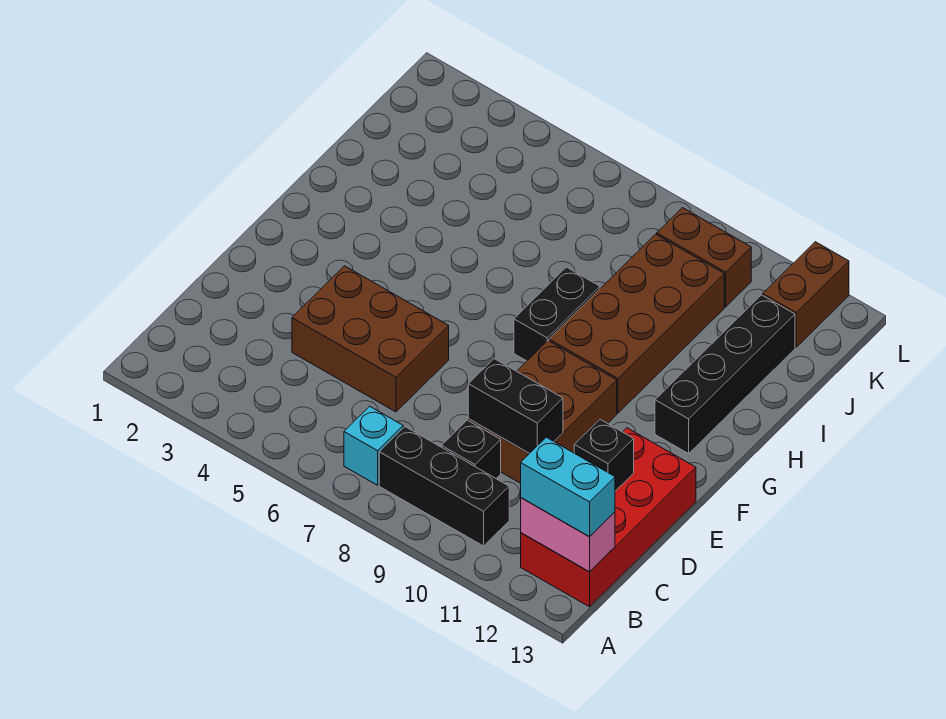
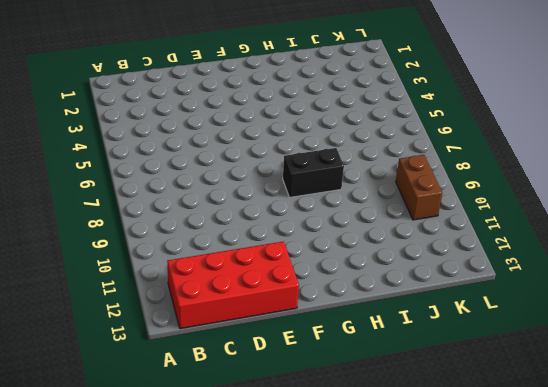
none -> cyan brick B7 level 1
none -> black brick B8:B10 level 1
none -> black brick C9 level 1

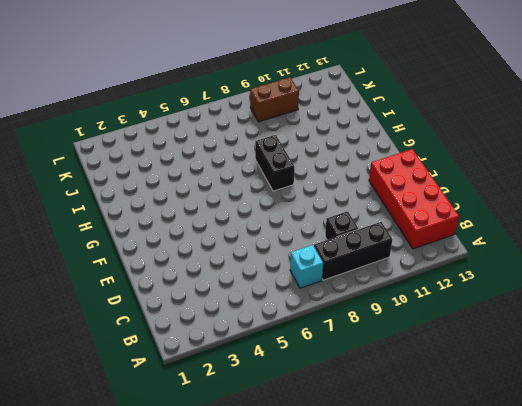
none -> brown brick D4:E6 level 1
none -> brown brick D9:F10 level 1
none -> brown brick G9:J10 level 1

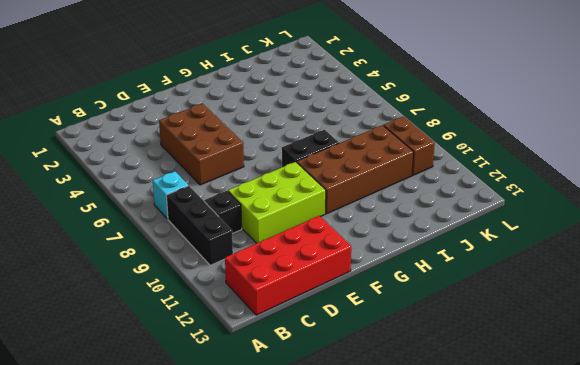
lime brick D9:F10 level 1 -> brown brick D9:F10 level 1
none -> black brick G12:J12 level 1
none -> brown brick K12:L12 level 1
none -> pink brick B12:B13 level 2

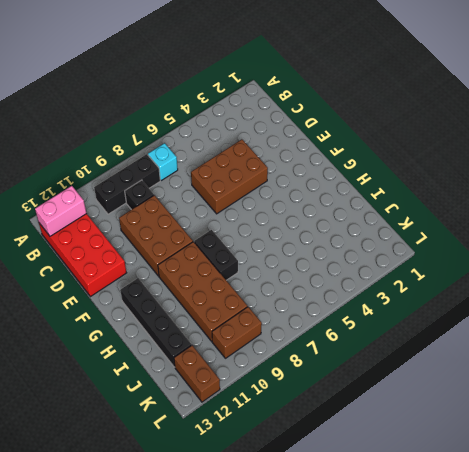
none -> black brick D9:D10 level 2
none -> black brick D12 level 2
none -> cyan brick B12:B13 level 3

